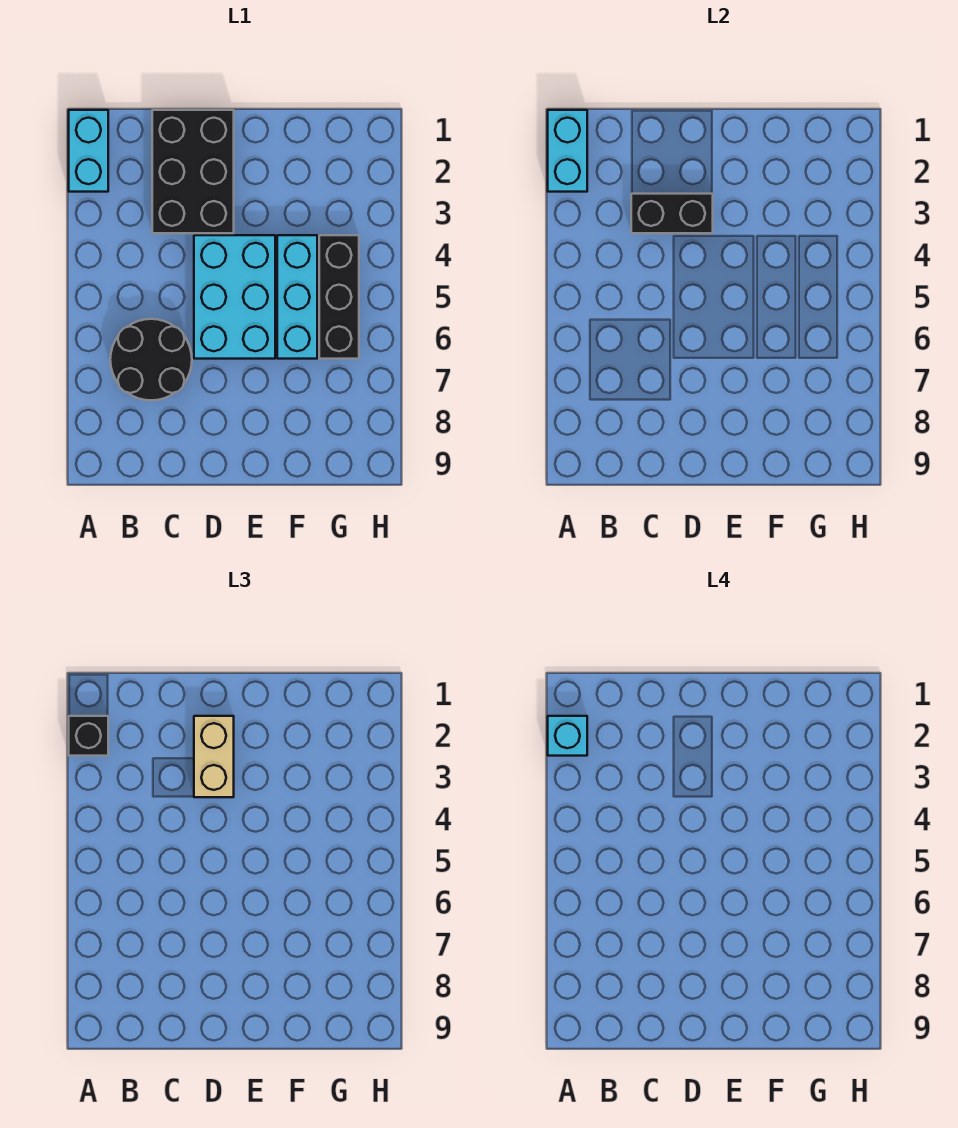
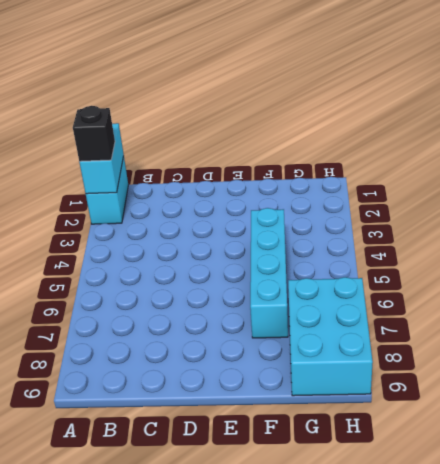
cyan brick F4:F7 level 1 -> cyan brick F4:F6 level 1
cyan brick G7:H9 level 1 -> cyan brick D4:E6 level 1
none -> black round brick B6:C7 level 1
none -> black brick C1:D3 level 1

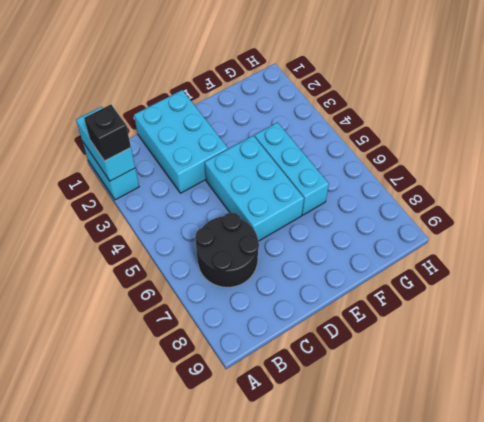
cyan brick C1:D3 level 1 -> black brick C1:D3 level 1
none -> black brick G4:G6 level 1
none -> black brick C3:D3 level 2

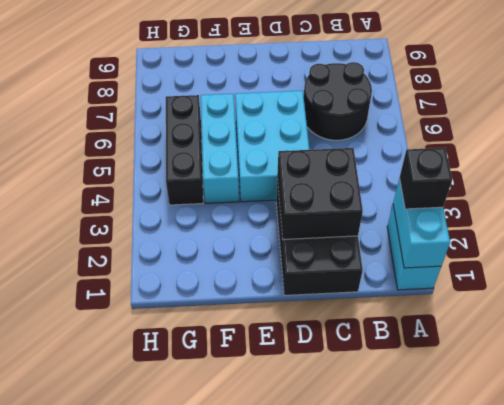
black brick C2:D3 level 2 -> black brick C3:D3 level 2
none -> tan brick D2:D3 level 3
none -> cyan brick A2 level 4

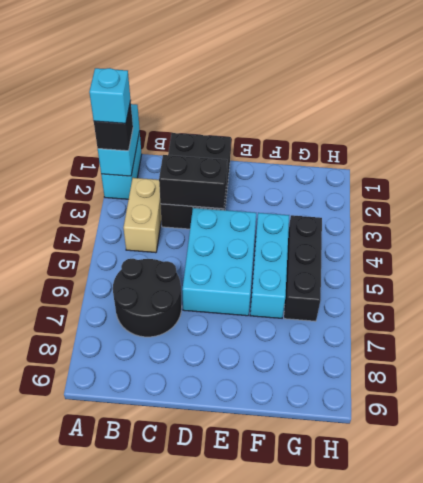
tan brick B3:B4 level 1 -> tan brick D2:D3 level 3

